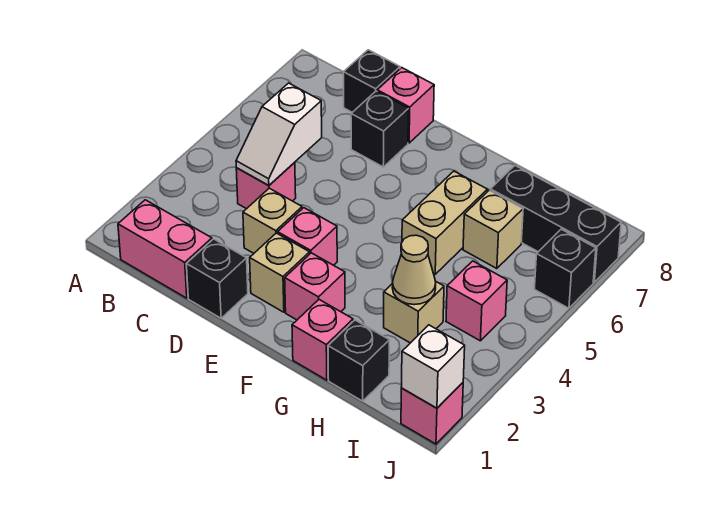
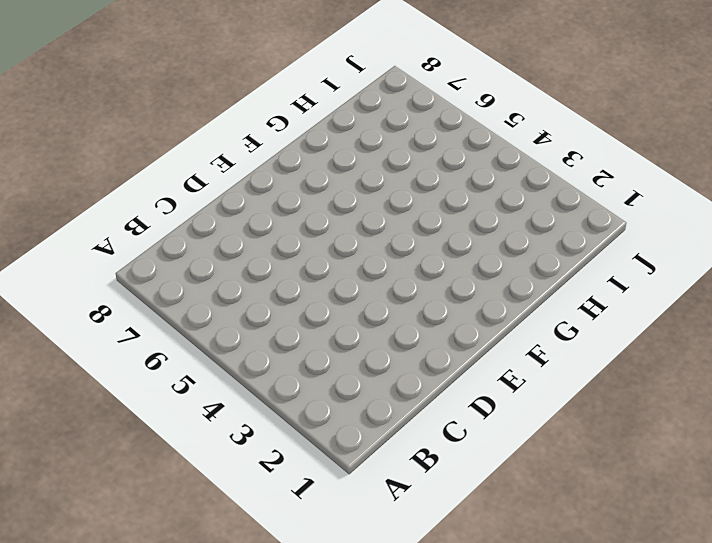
none -> pink brick B1:C1 level 1
none -> pink brick C4 level 1
none -> black brick C8 level 1

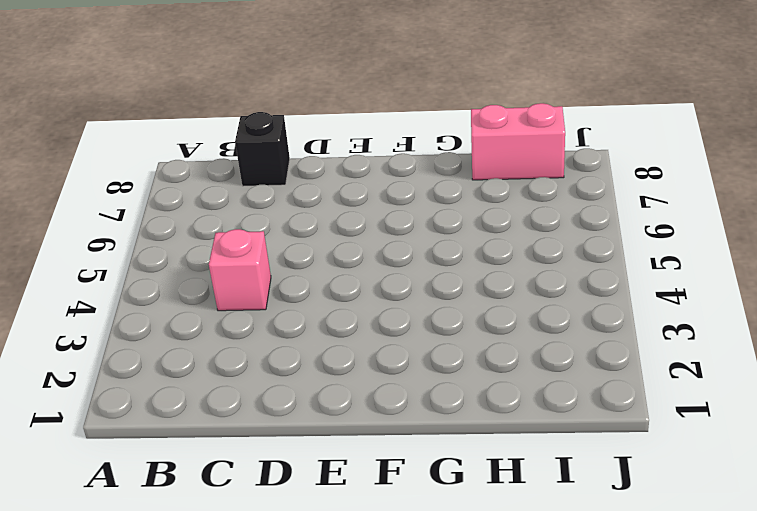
pink brick H8:I8 level 1 -> pink brick B1:C1 level 1
none -> black brick D1 level 1
none -> tan brick D3 level 1
none -> black brick D7 level 1

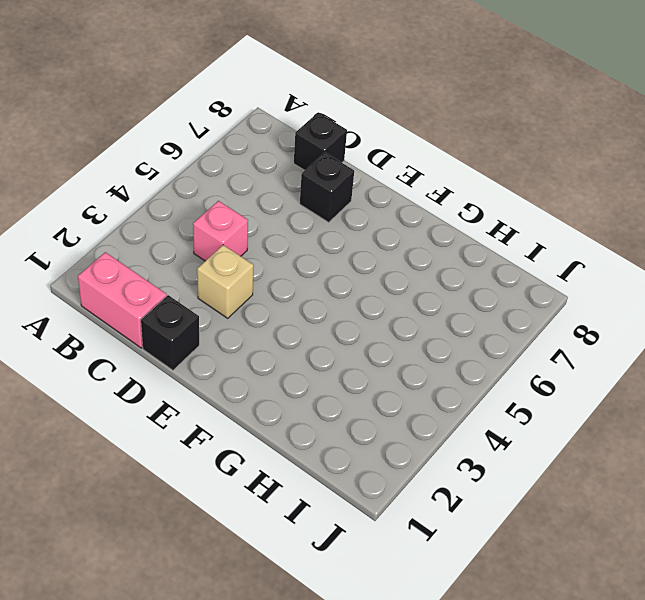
none -> pink brick D8 level 1
none -> tan brick E2 level 1
none -> pink brick E3 level 1

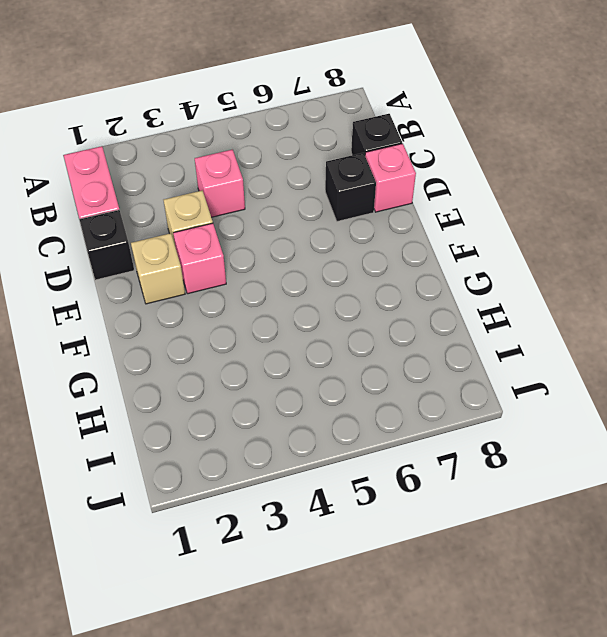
none -> pink brick F2 level 1
none -> pink brick G1 level 1
none -> tan brick G5:G6 level 1

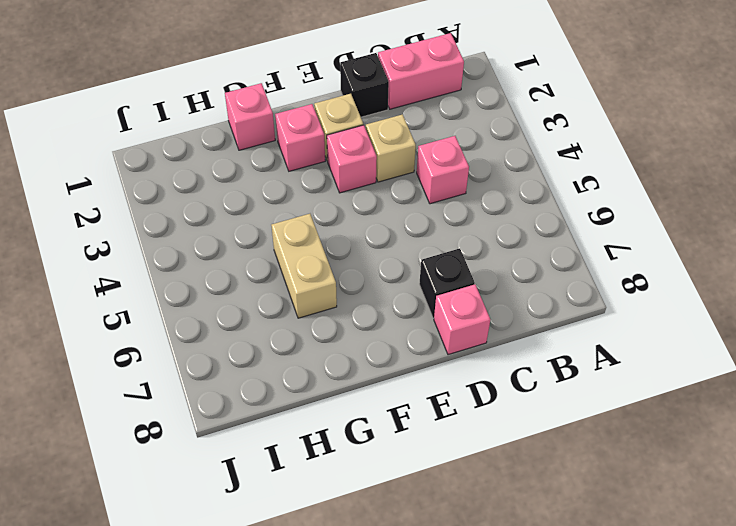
none -> black brick C8 level 1
none -> black brick H1 level 1
none -> tan brick H3 level 1

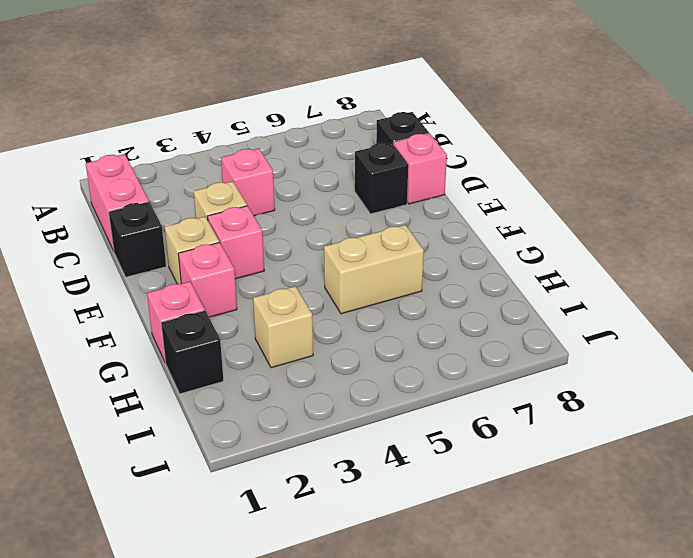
none -> tan brick H6 level 1
none -> black brick H7:J7 level 1
none -> pink brick I4 level 1

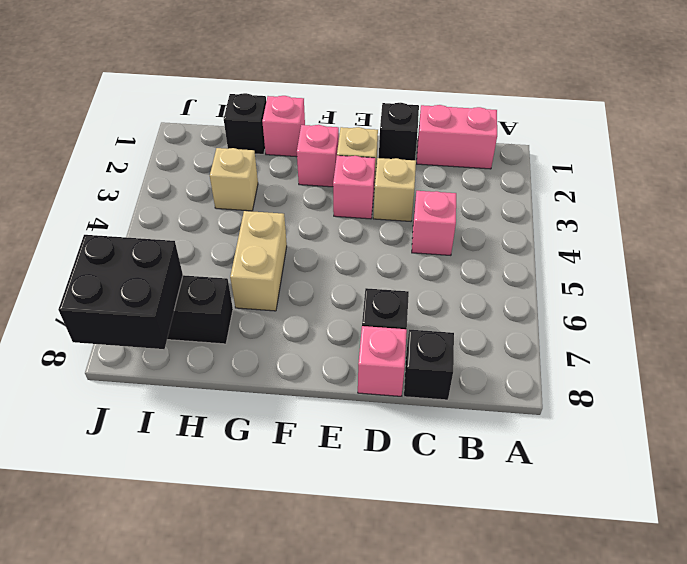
black brick I7:J8 level 2 -> none
none -> tan brick H6 level 1
none -> pink brick I4 level 1
none -> pink brick J1 level 1

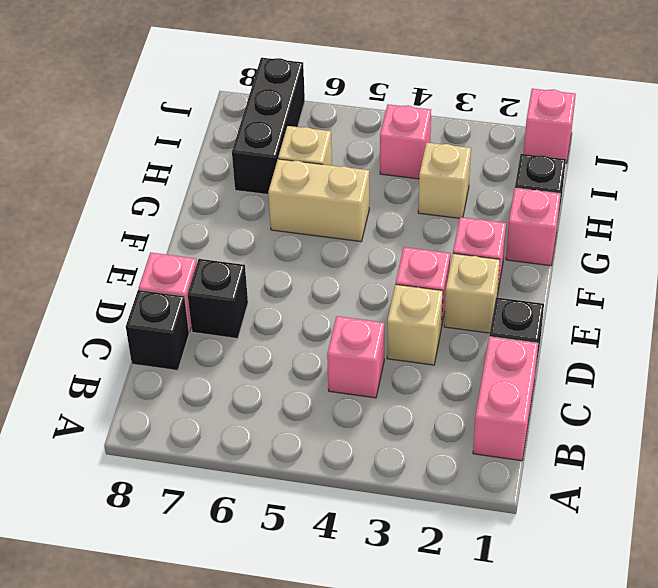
none -> black brick J6 level 1
none -> white slope C4:C5 level 2 top 5
none -> tan cone H3 level 2

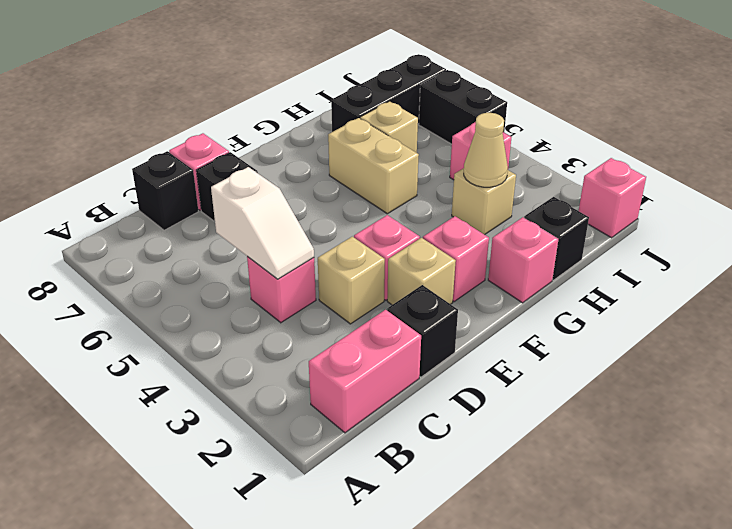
black brick J5:J6 level 1 -> black brick J6 level 1
none -> white brick J1 level 2

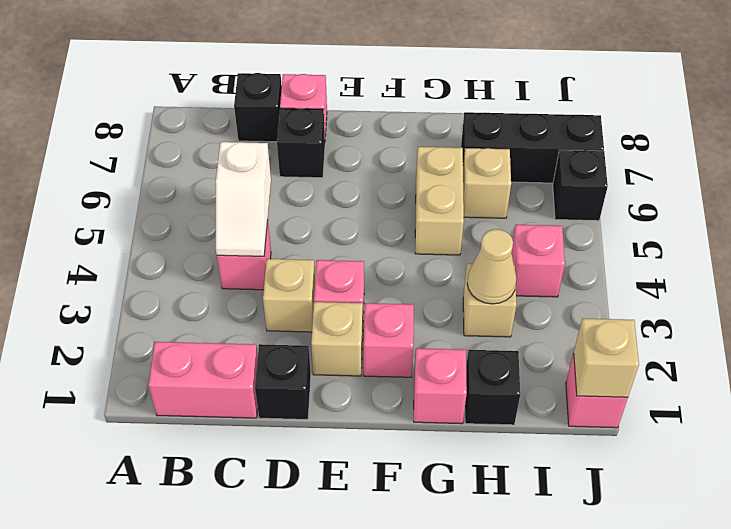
tan brick J1 level 2 -> white brick J1 level 2

